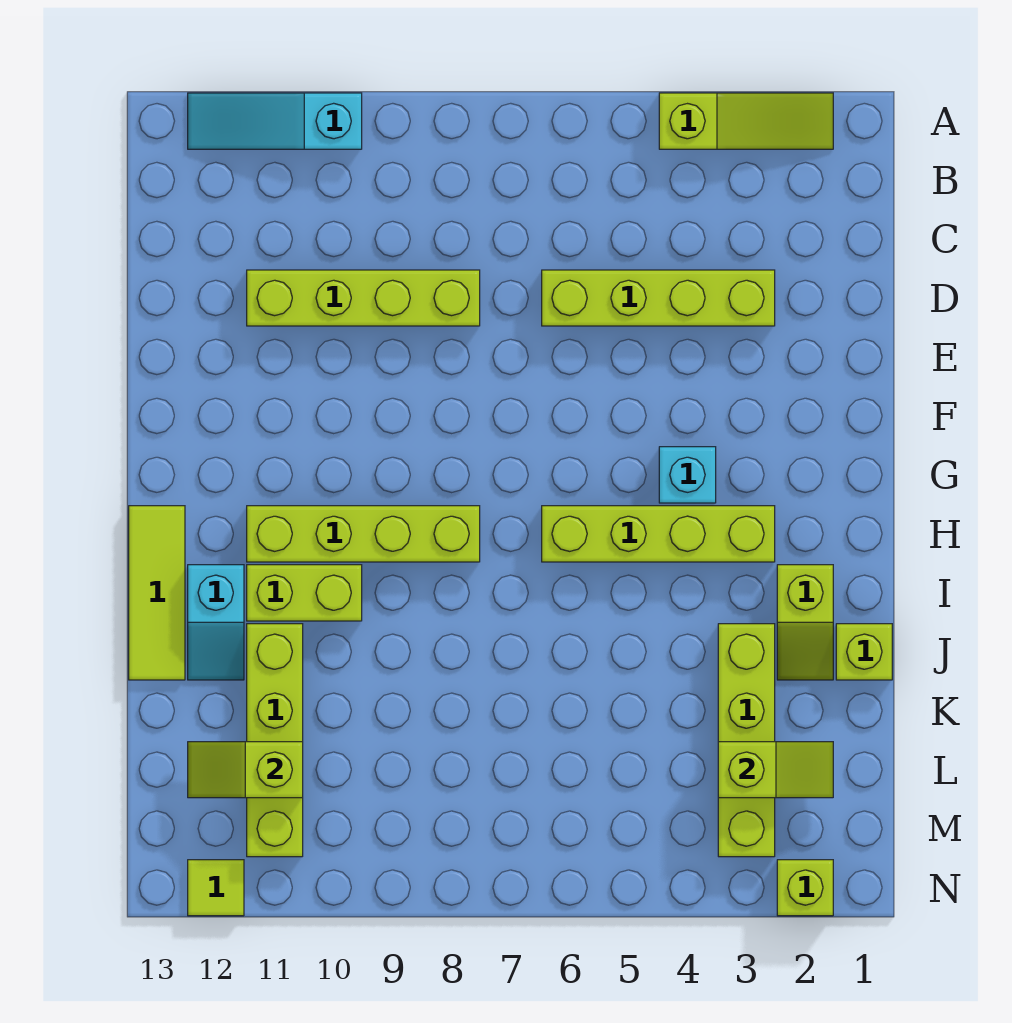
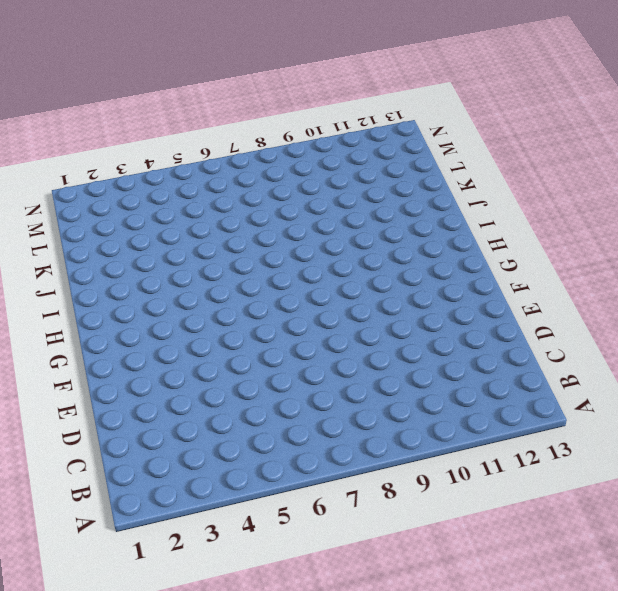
none -> lime slope A2:A4 level 1 top 4
none -> cyan slope A10:A12 level 1 top 10
none -> lime brick D3:D6 level 1

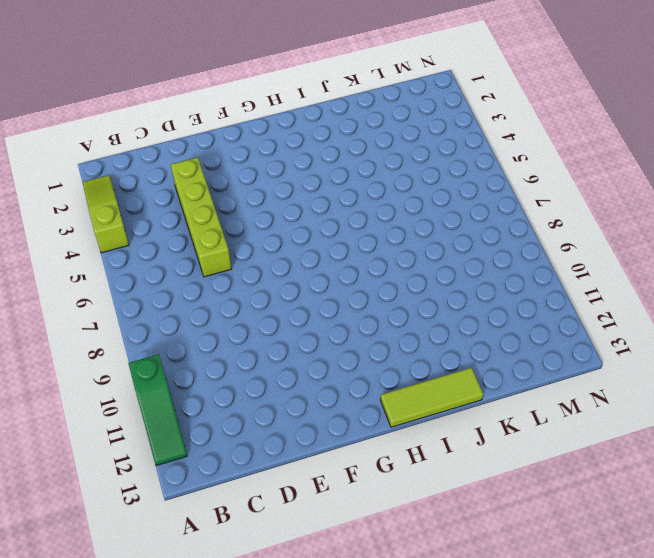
green slope A10:A12 level 1 top 10 -> cyan slope A10:A12 level 1 top 10
none -> lime brick D8:D11 level 1
none -> cyan brick G4 level 1
none -> lime brick H3:H6 level 1

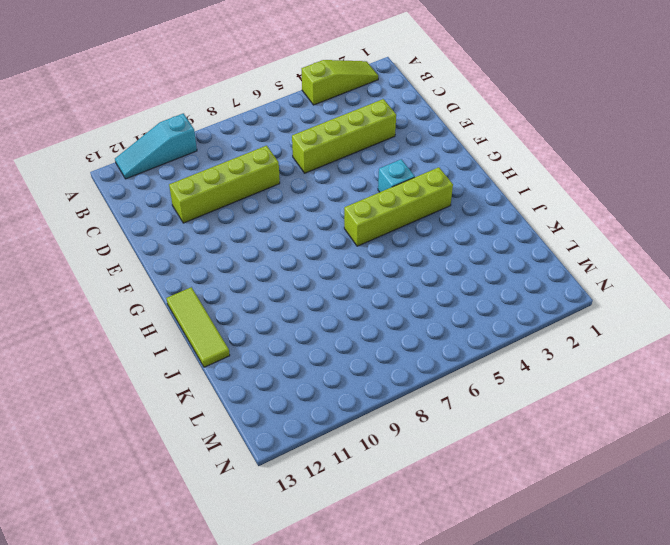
none -> lime brick H8:H11 level 1
none -> lime slope I2:J2 level 1 top I
none -> lime brick I10:I11 level 1

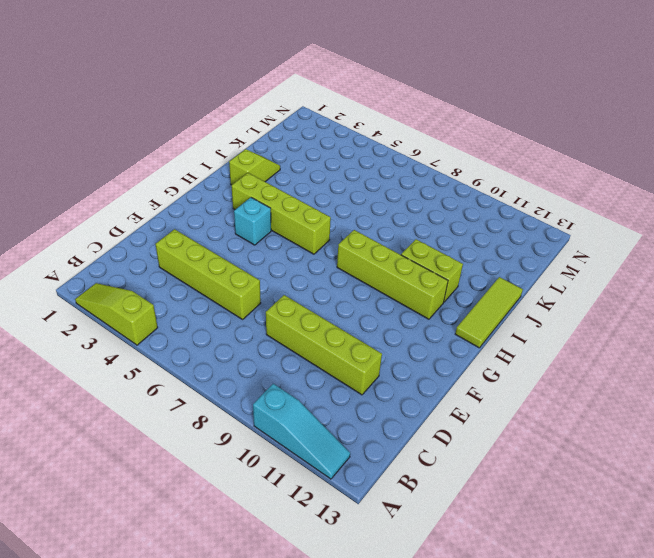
none -> cyan slope I12:J12 level 1 top I
none -> lime brick J1 level 1
none -> lime brick J3:M3 level 1

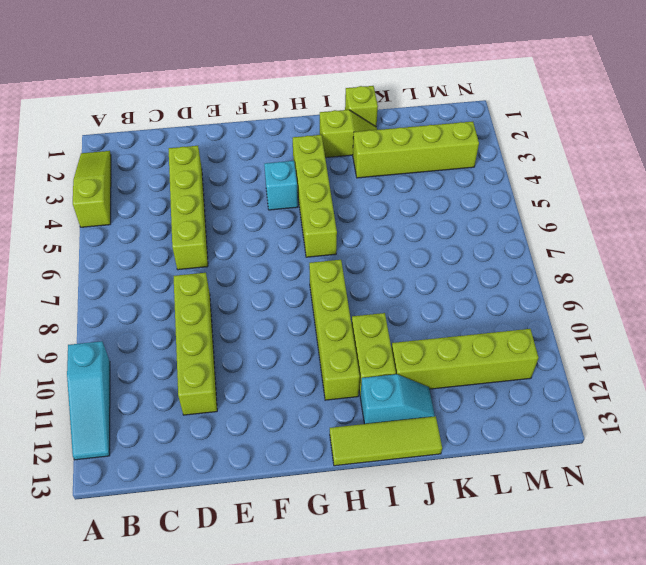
none -> lime brick N2 level 1
none -> lime tile N12 level 1
none -> lime slope L2:L3 level 2 top 3

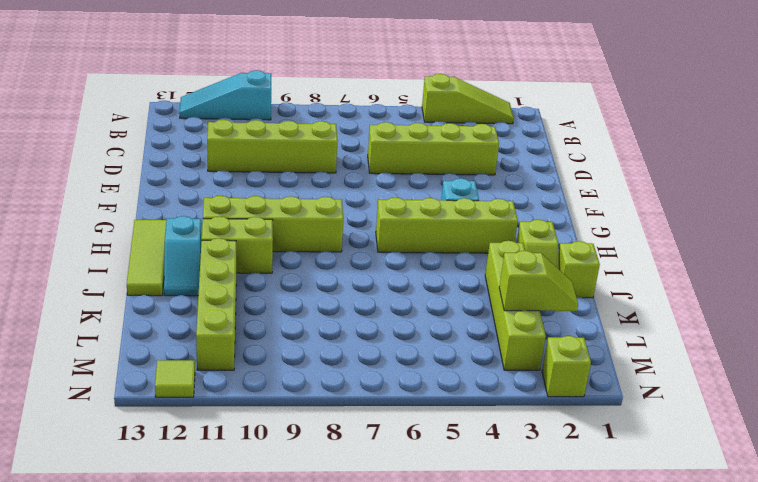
none -> lime slope L11:L12 level 2 top 11

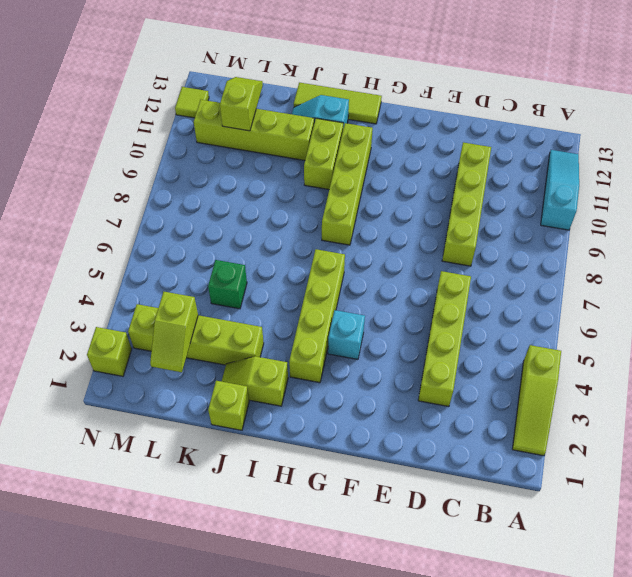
green brick K5 level 1 -> none

